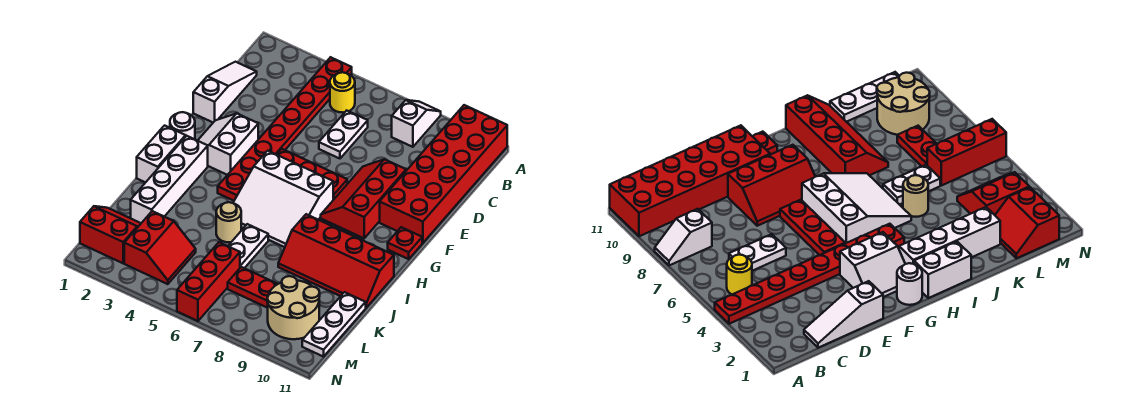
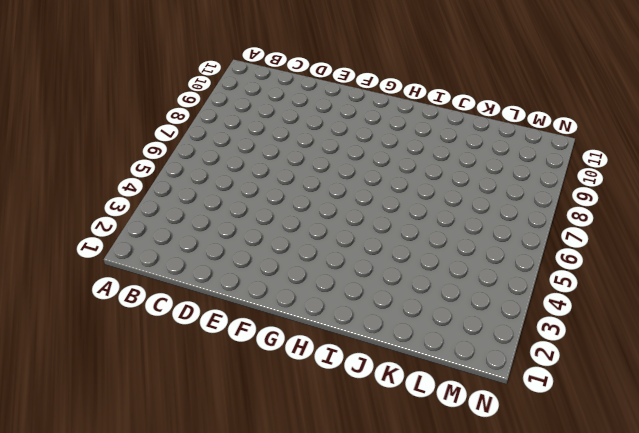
none -> red plate A4:H4 level 1
none -> white slope A8:B8 level 1 top B
none -> red brick A10:F11 level 1

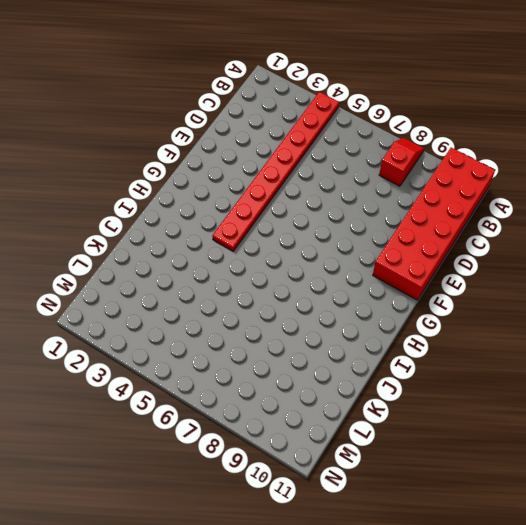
red slope A8:B8 level 1 top B -> white slope A8:B8 level 1 top B
none -> yellow round brick B5 level 1
none -> white slope C1:E1 level 1 top E
none -> white plate C6:D6 level 1

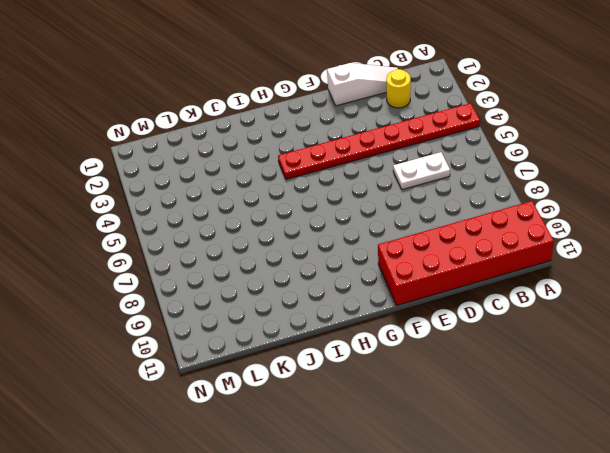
yellow round brick C2 level 1 -> yellow round brick B5 level 1
none -> white slope A8:B8 level 1 top B
none -> red slope E8:G9 level 1 top 9
none -> white slope F2:G3 level 1 top 3

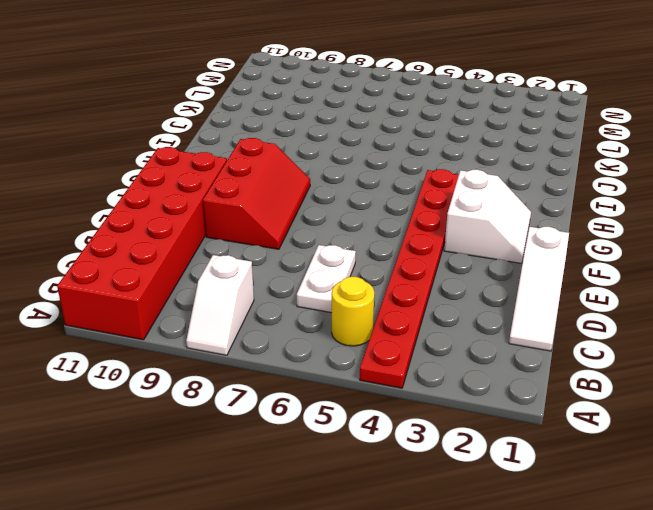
none -> red plate F5:F7 level 1
none -> white round brick G1 level 1
none -> white slope G5:I7 level 1 top G

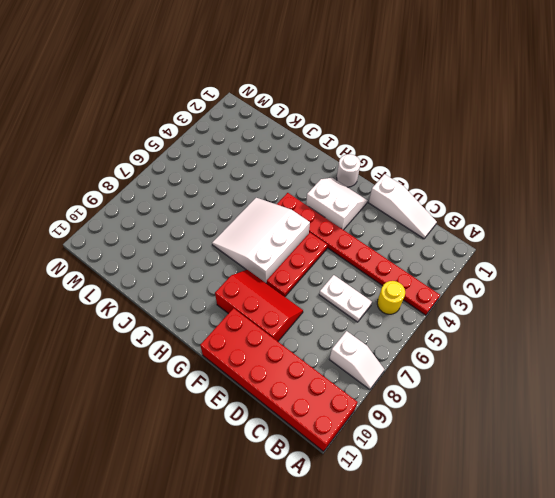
none -> red plate G11 level 1
none -> white brick H1:I1 level 1
none -> white brick H2:K2 level 1

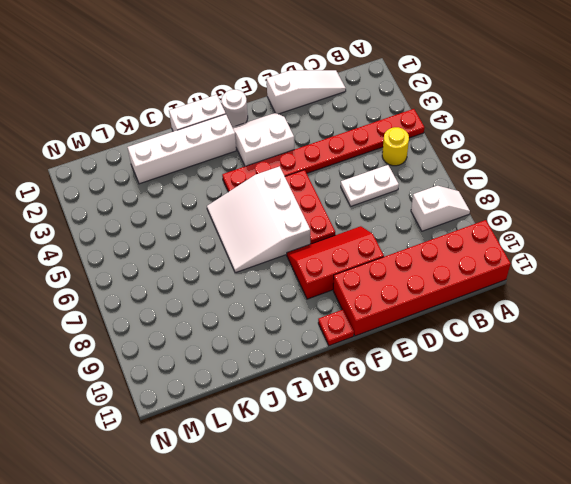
none -> red slope I8:J11 level 1 top I
none -> tan round brick J5 level 1
none -> white plate J6:K6 level 1

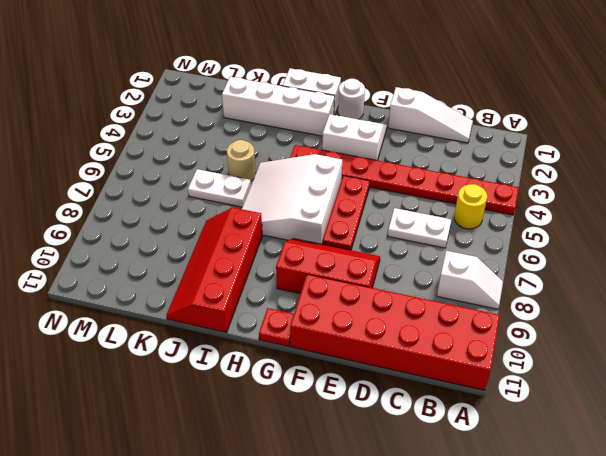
none -> white plate K11:M11 level 1
none -> red slope L1:M2 level 1 top M
none -> red slope L3:M4 level 1 top 3

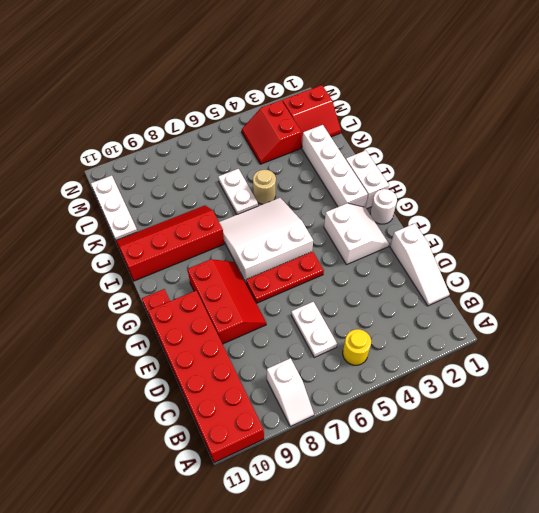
none -> red plate A4:H4 level 1
none -> red brick L6:N6 level 1
none -> red plate L7:L8 level 1

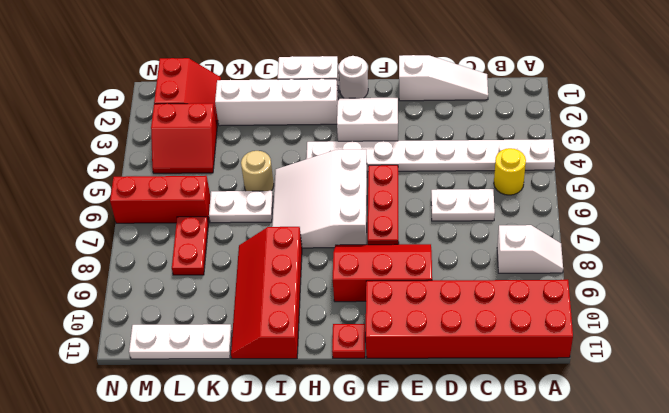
white plate A4:H4 level 1 -> red plate A4:H4 level 1
none -> tan round brick L9:M10 level 1

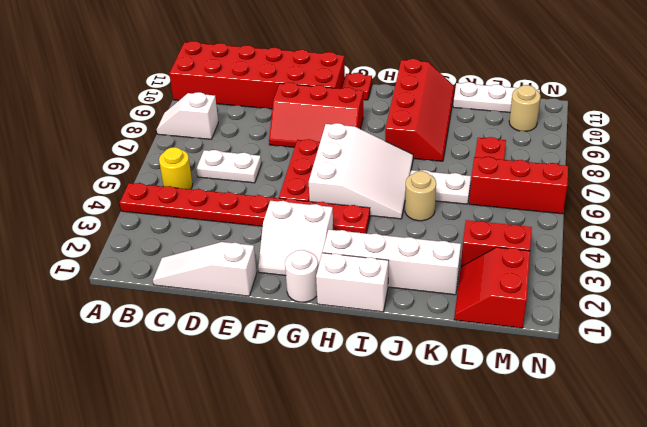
tan round brick M10 level 1 -> tan round brick L9:M10 level 1

